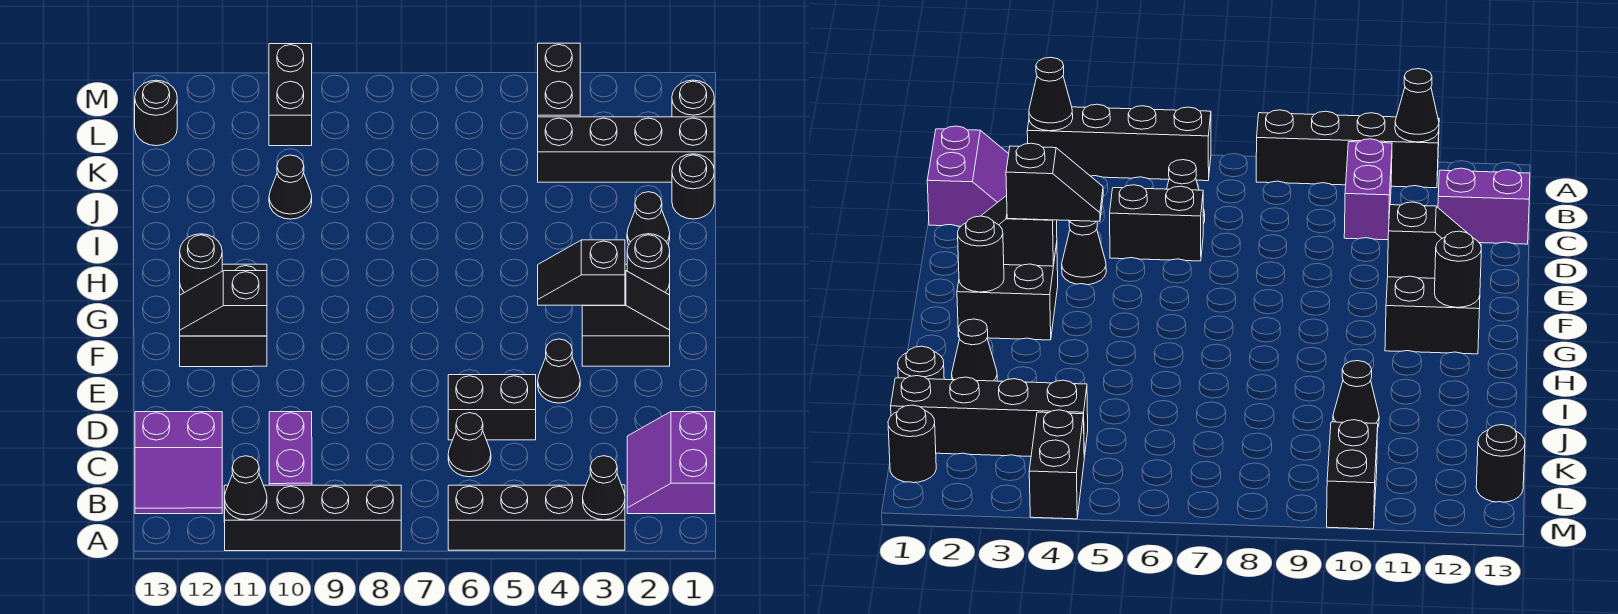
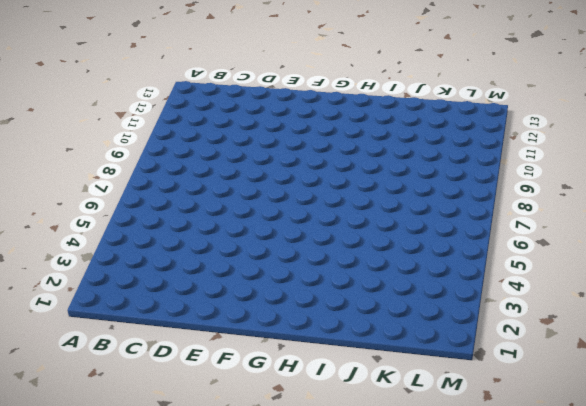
none -> black brick A3:A6 level 1
none -> black brick A8:A11 level 1
none -> purple slope B1:C2 level 1 top 1

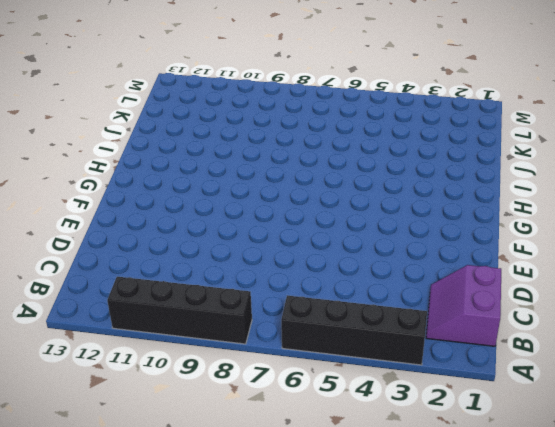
none -> purple brick B10:C10 level 1
none -> purple slope B12:C13 level 1 top C
none -> black cone C6 level 1

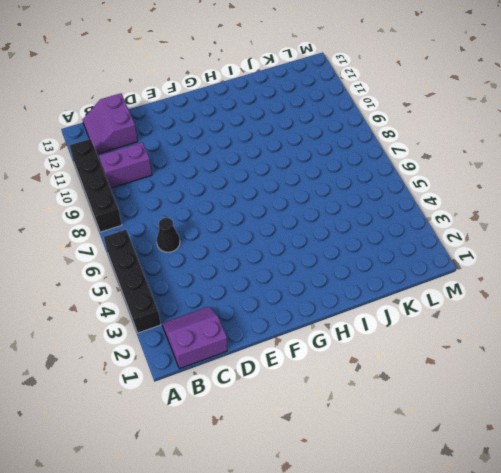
none -> black brick D5:D6 level 1
none -> black cone E4 level 1
none -> black brick F2:G3 level 1

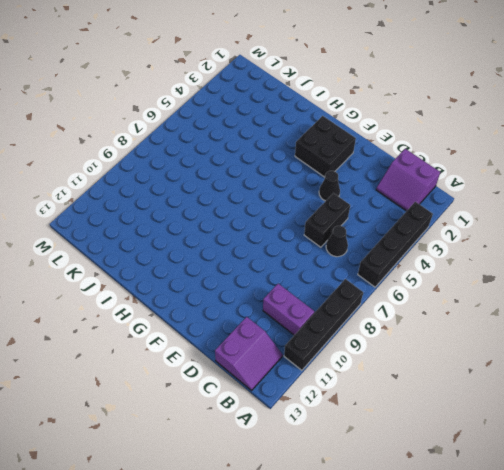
none -> black brick F11:G12 level 1
none -> black cone I2 level 1
none -> black round brick J1 level 1

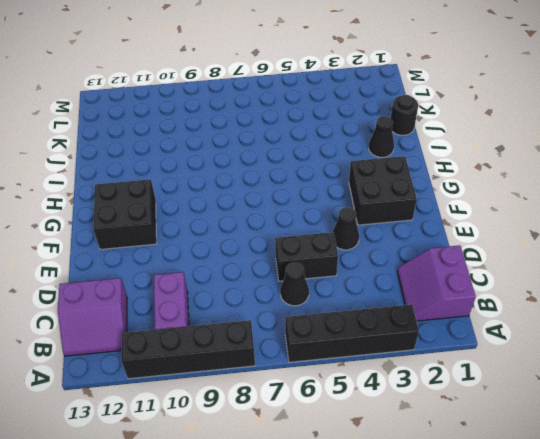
none -> black cone J10 level 1
none -> black brick K1:K4 level 1
none -> black round brick L1 level 1

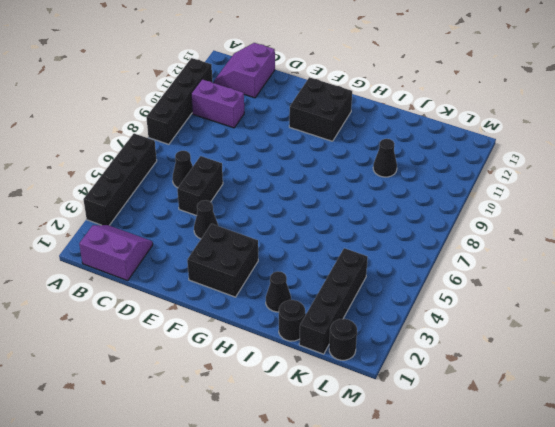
none -> black brick L4:M4 level 1
none -> black brick L10:M10 level 1
none -> black round brick L13 level 1

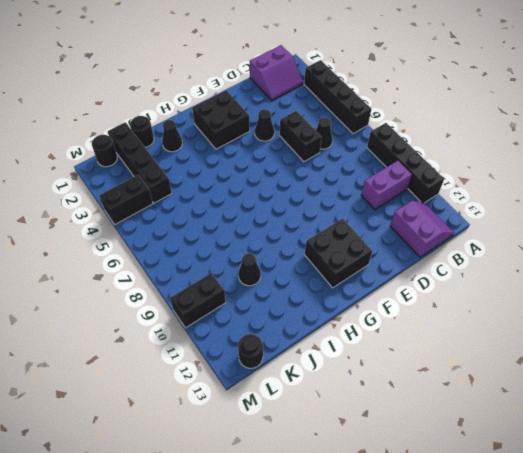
none -> black cone A3 level 2
none -> black cone A11 level 2
none -> black slope F2:F3 level 2 top 3

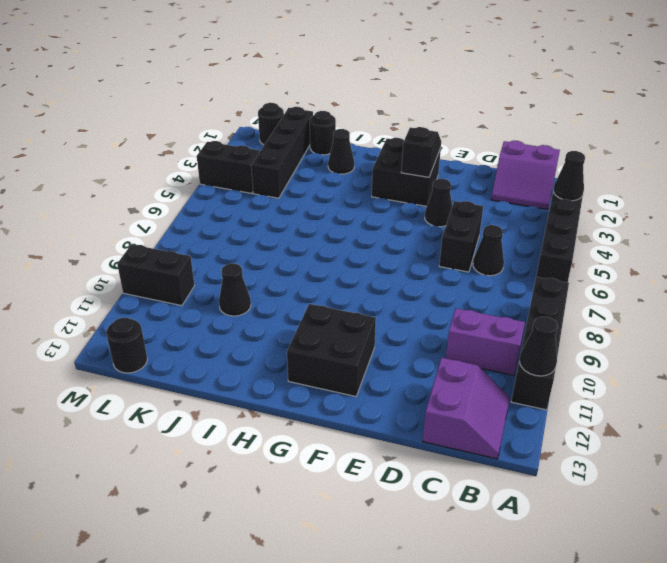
none -> black slope F11:F12 level 2 top 11
none -> black round brick G2 level 2
none -> black round brick G12 level 2

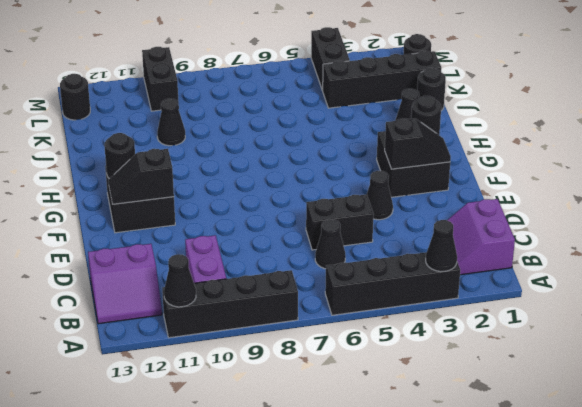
none -> black slope F3:F4 level 3 top 3

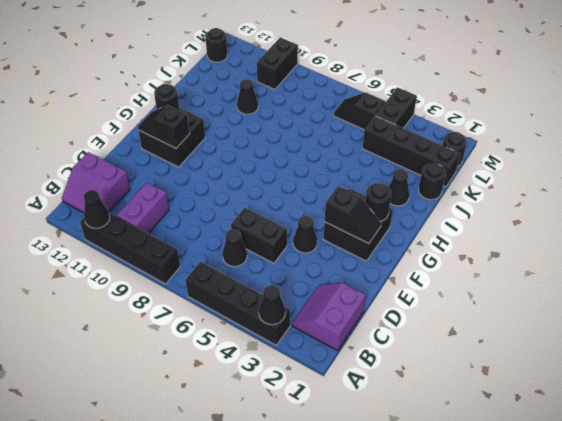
black slope L5:L6 level 1 top 5 -> black slope F3:F4 level 3 top 3

